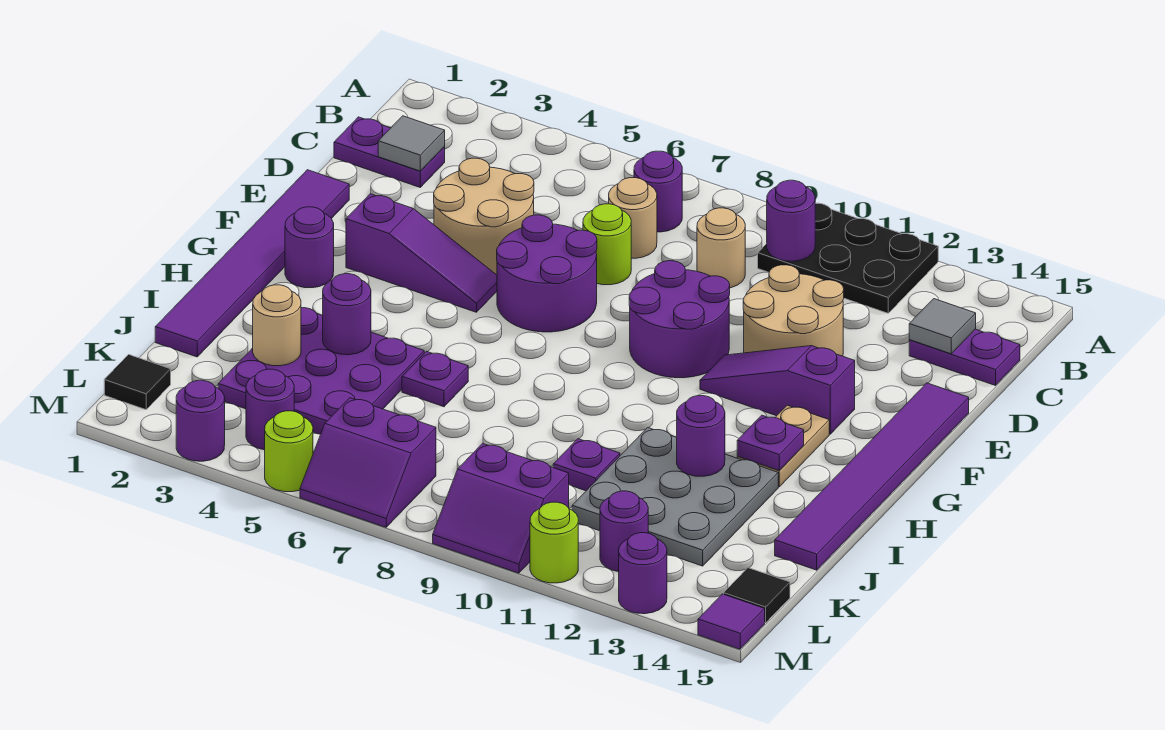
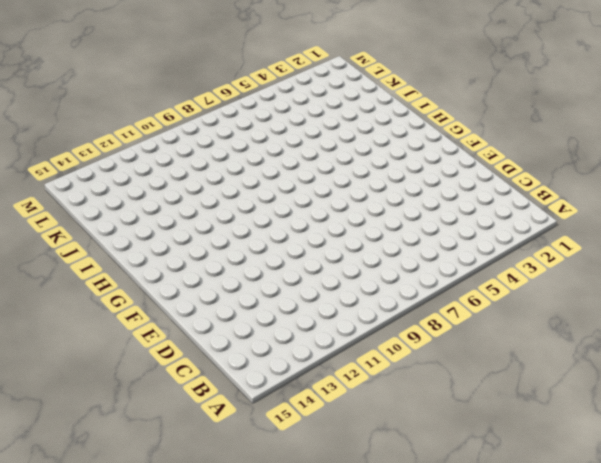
none -> black plate A10:B12 level 1
none -> purple round brick B7 level 1
none -> purple plate C1:C2 level 1
none -> tan round brick C7 level 1

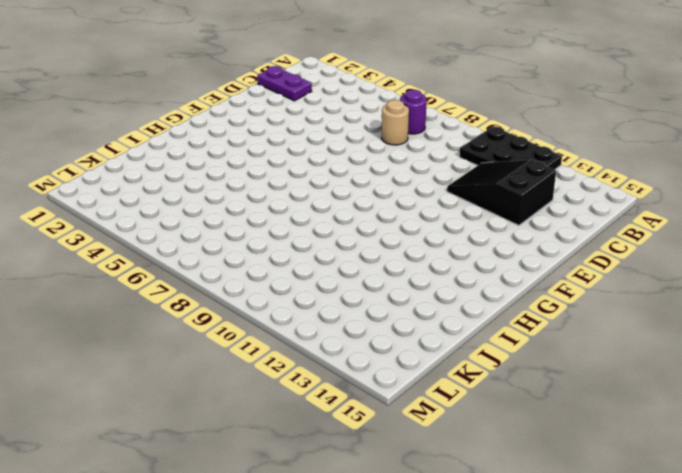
black slope C11:D13 level 1 top 13 -> tan round brick D11:E12 level 1
none -> tan round brick C9 level 1
none -> purple plate C14:C15 level 1
none -> tan round brick D4:E5 level 1
none -> lime round brick D7 level 1

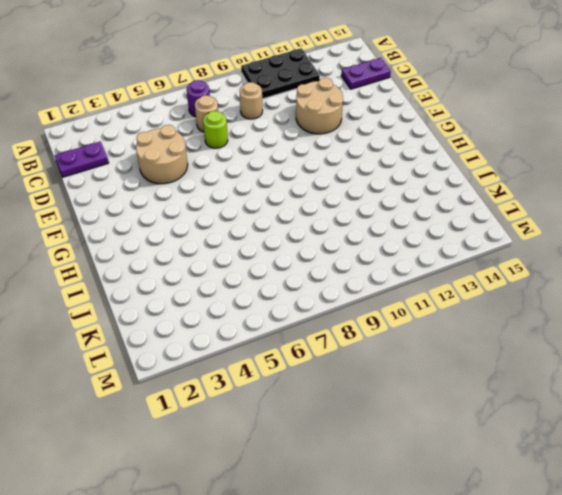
none -> purple tile E1:J1 level 1
none -> purple round brick E6:F7 level 1
none -> purple round brick E9:F10 level 1
none -> purple tile E15:J15 level 1

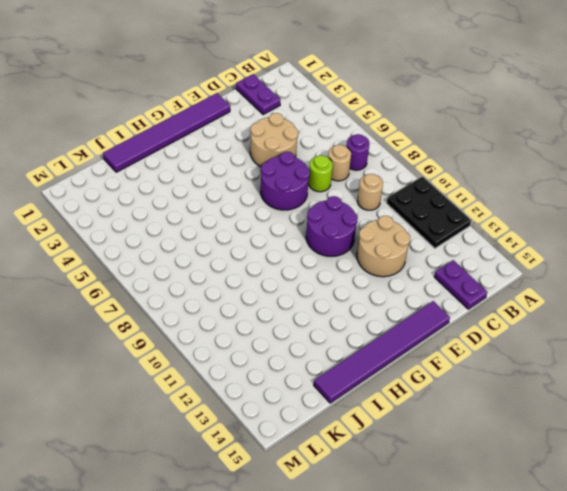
none -> purple slope F3:F5 level 1 top 3
none -> purple slope F11:F13 level 1 top 13
none -> purple round brick G2 level 1
none -> tan plate G13:H13 level 1

